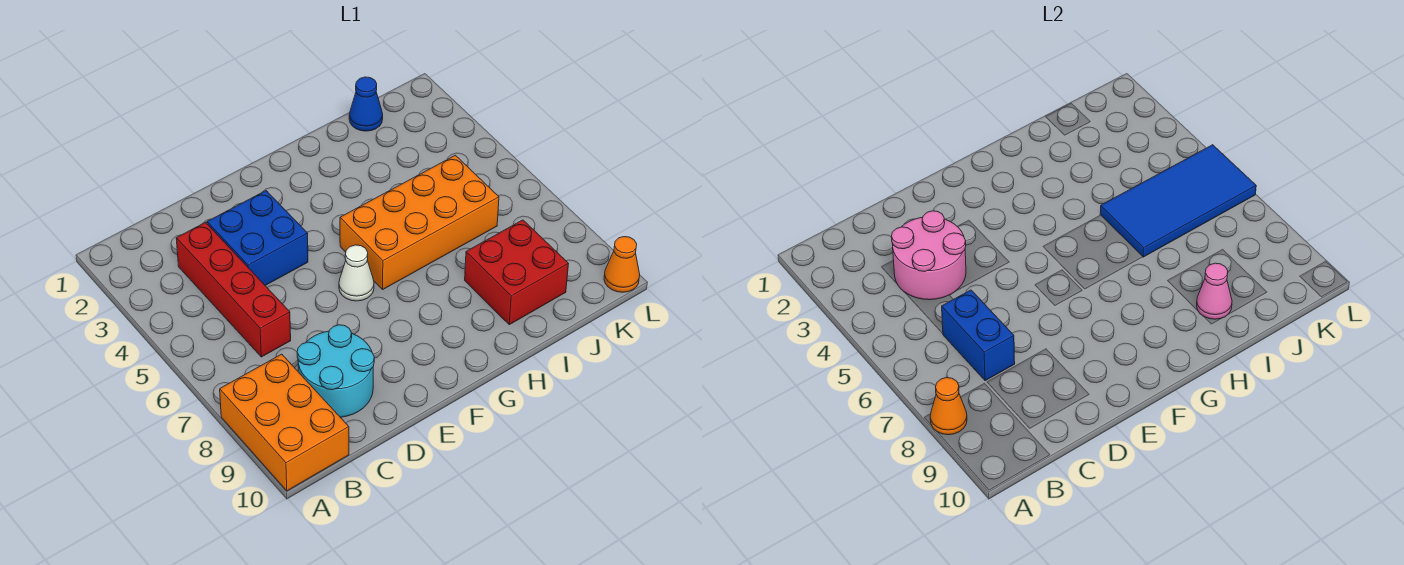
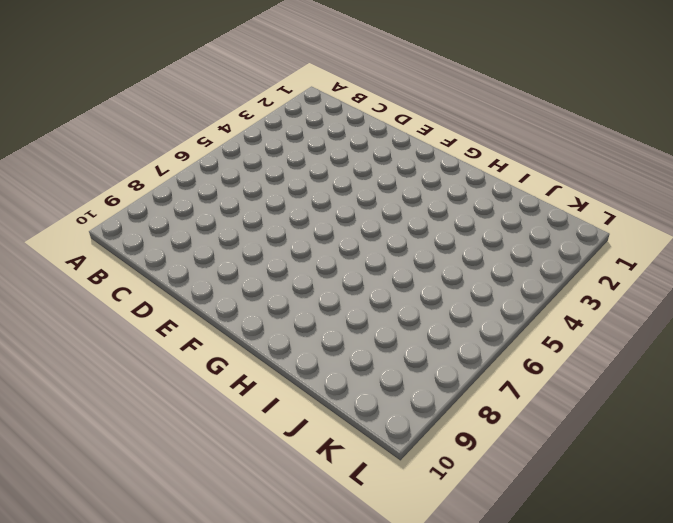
none -> orange brick A8:B10 level 1
none -> red brick C3:C6 level 1
none -> cyan round brick C8:D9 level 1

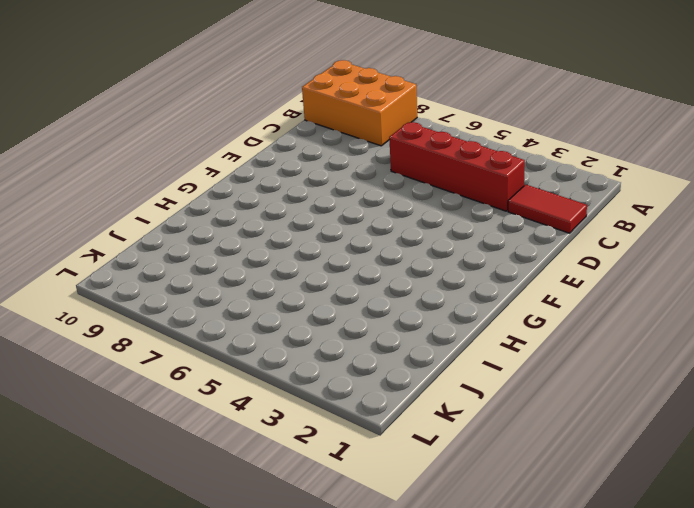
red tile C1:C2 level 1 -> none
none -> cyan round brick C8:D9 level 1
none -> blue brick D3:E4 level 1
none -> white cone F6 level 1

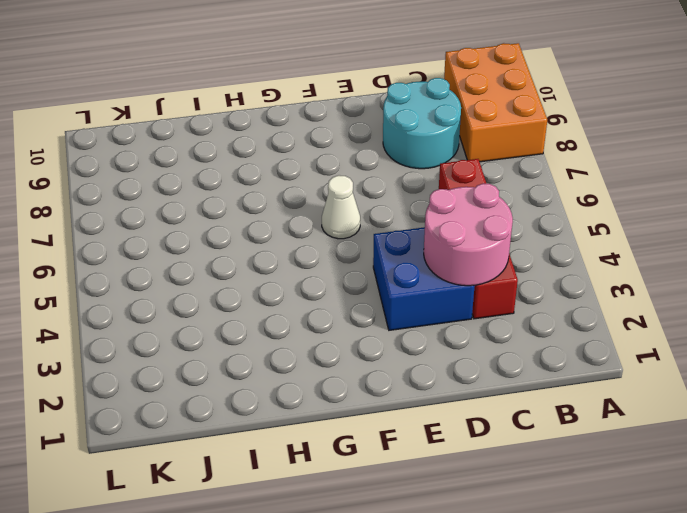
none -> orange brick G5:J6 level 1
none -> red brick I8:J9 level 1
none -> blue cone J1 level 1

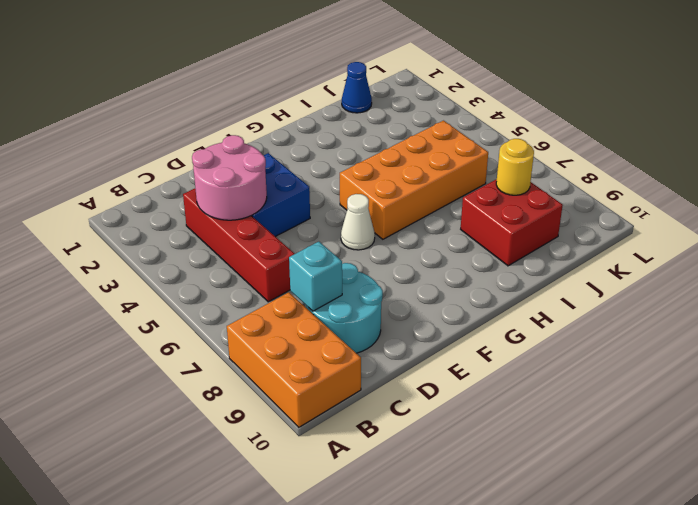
cyan brick C8 level 2 -> none
yellow round brick J8 level 2 -> none
none -> orange cone L10 level 1
none -> orange cone A8 level 2
none -> blue brick C6:C7 level 2

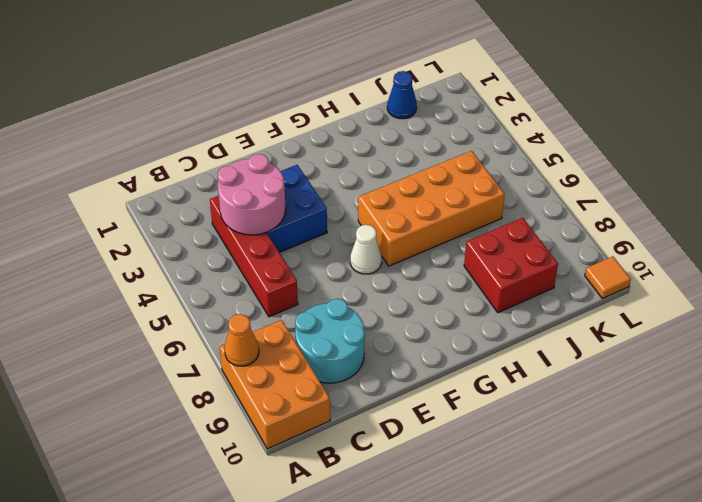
orange tile L10 level 1 -> orange cone L10 level 1
none -> blue brick C6:C7 level 2
none -> blue tile I5:L6 level 2
none -> pink cone I9 level 2

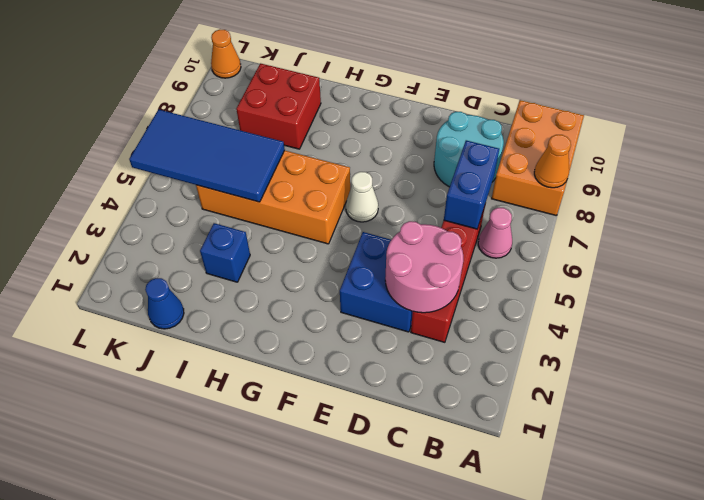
pink cone B6 level 1 -> pink cone I9 level 2
blue brick I3 level 1 -> none

